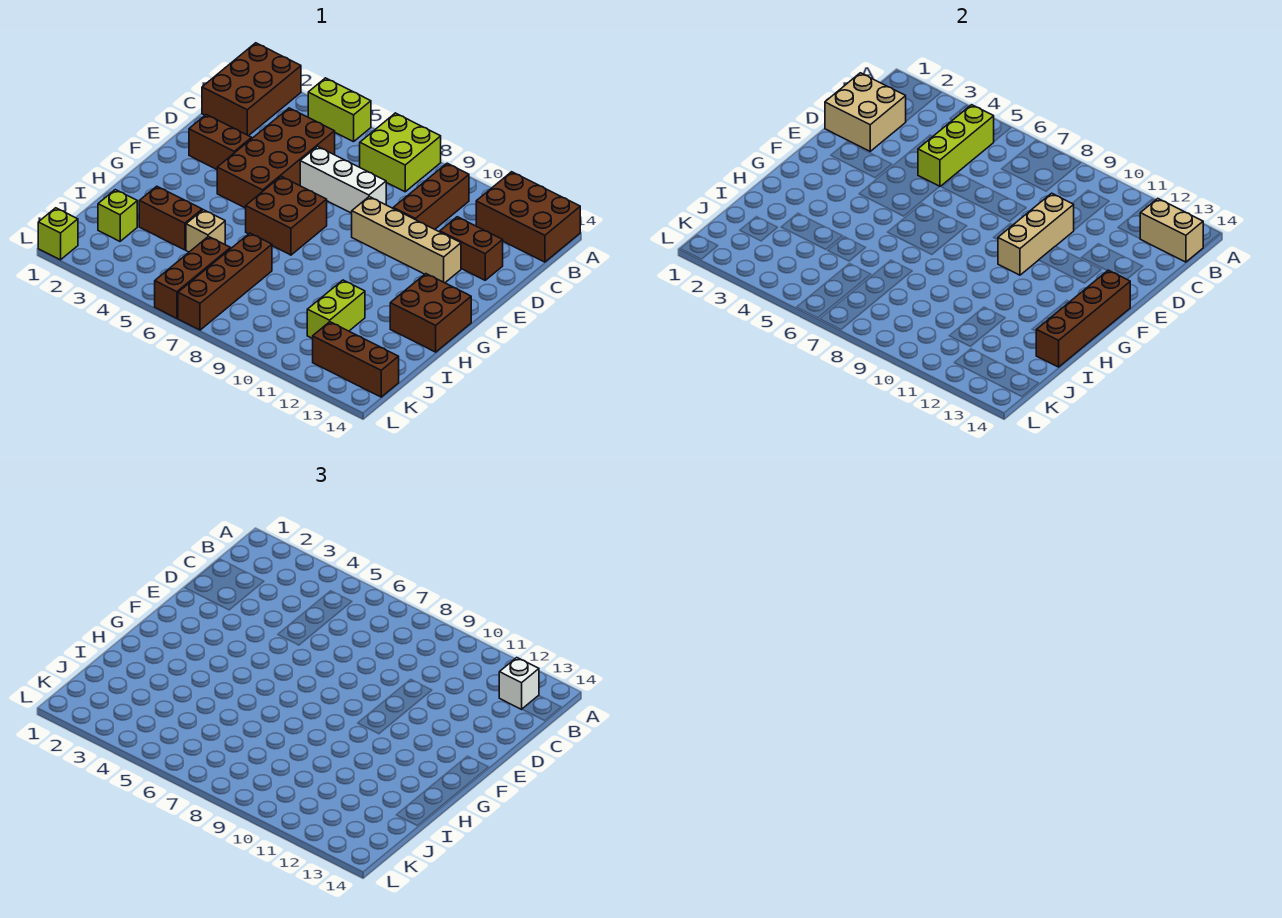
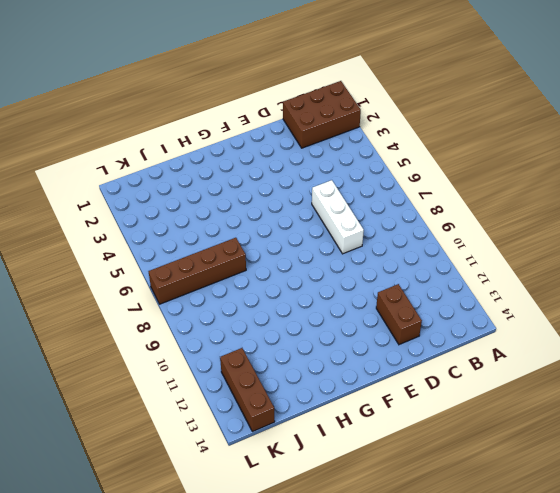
none -> lime brick A4:A5 level 1
none -> lime brick A7:B8 level 1
none -> brown brick A12:B14 level 1

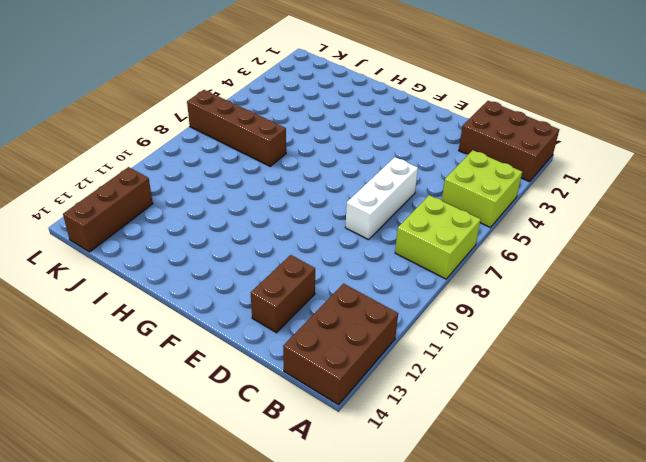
lime brick A4:B5 level 1 -> lime brick A4:A5 level 1
none -> brown brick B10:D10 level 1
none -> brown brick C4:F5 level 1
none -> brown brick E2:E3 level 1

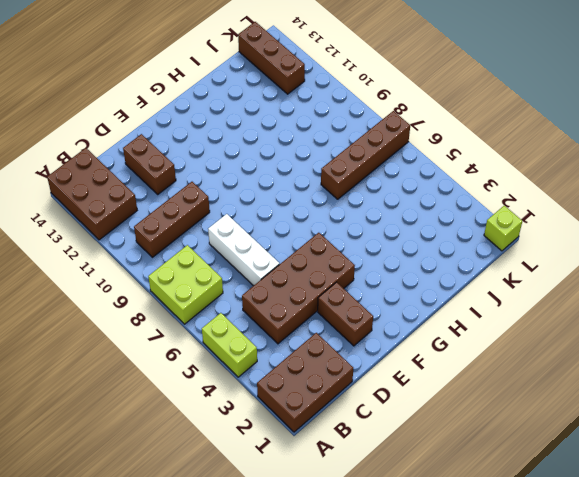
none -> tan brick E9:E12 level 1
none -> brown brick F6:G7 level 1
none -> brown brick G13:H14 level 1

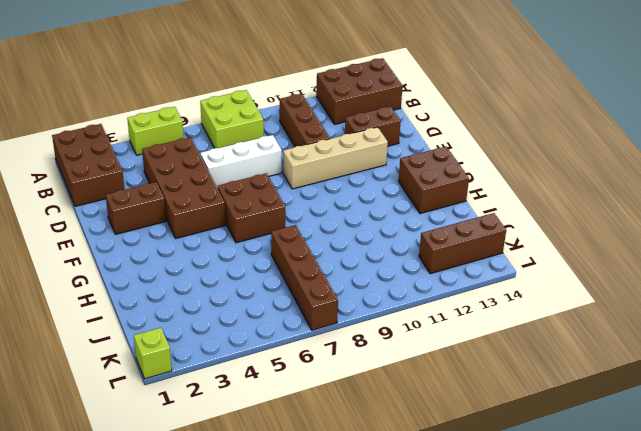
none -> brown brick I3:I4 level 1
none -> tan brick I5 level 1
none -> lime brick I11:J11 level 1

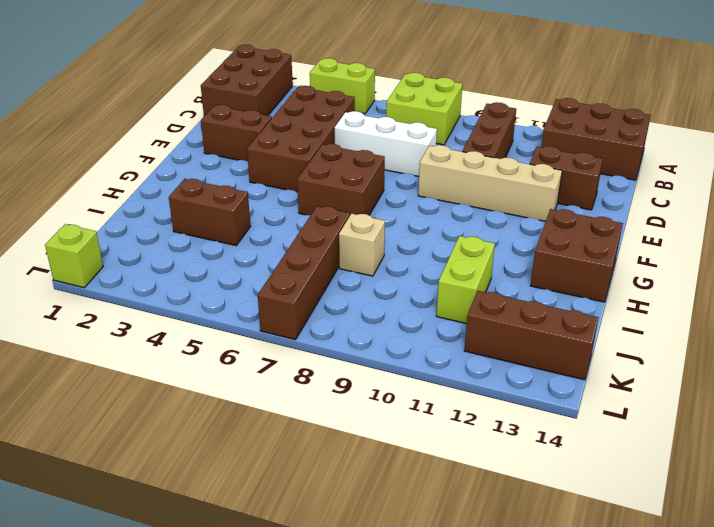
tan brick I8 level 1 -> tan brick I5 level 1
none -> lime brick J2 level 1
none -> brown brick J6:L6 level 1
none -> lime brick B5:D5 level 2

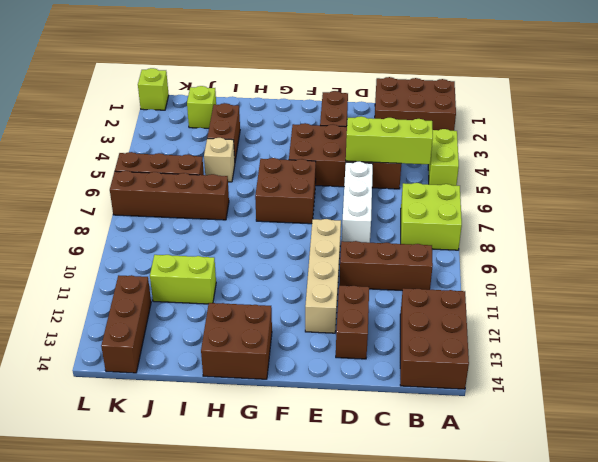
none -> tan brick B13:B14 level 2
none -> tan brick C1:D2 level 2
none -> tan brick D10:F10 level 2

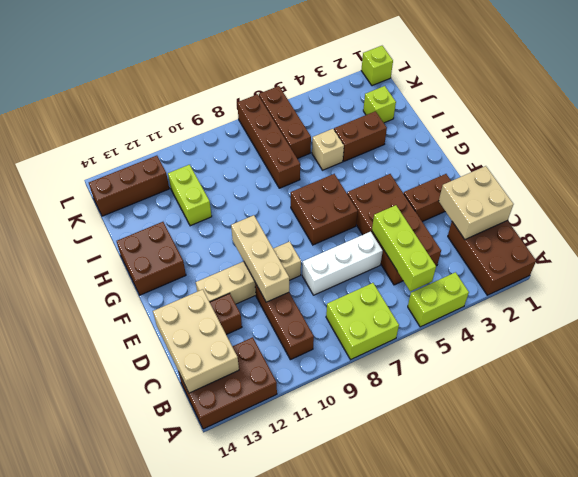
tan brick B13:D14 level 2 -> tan brick B13:B14 level 2
none -> brown brick F14:I14 level 2
none -> white brick B13 level 3

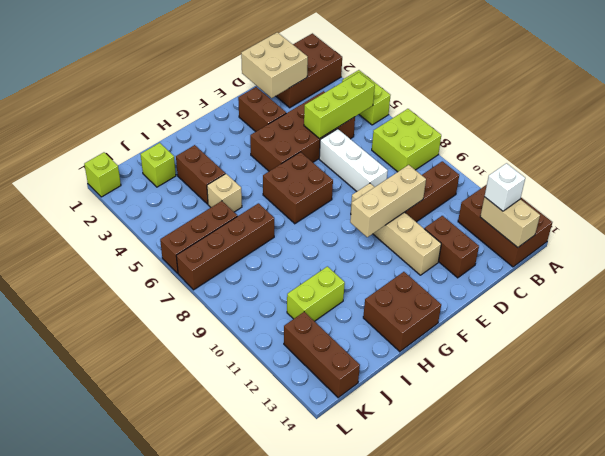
none -> brown brick F14:I14 level 2

